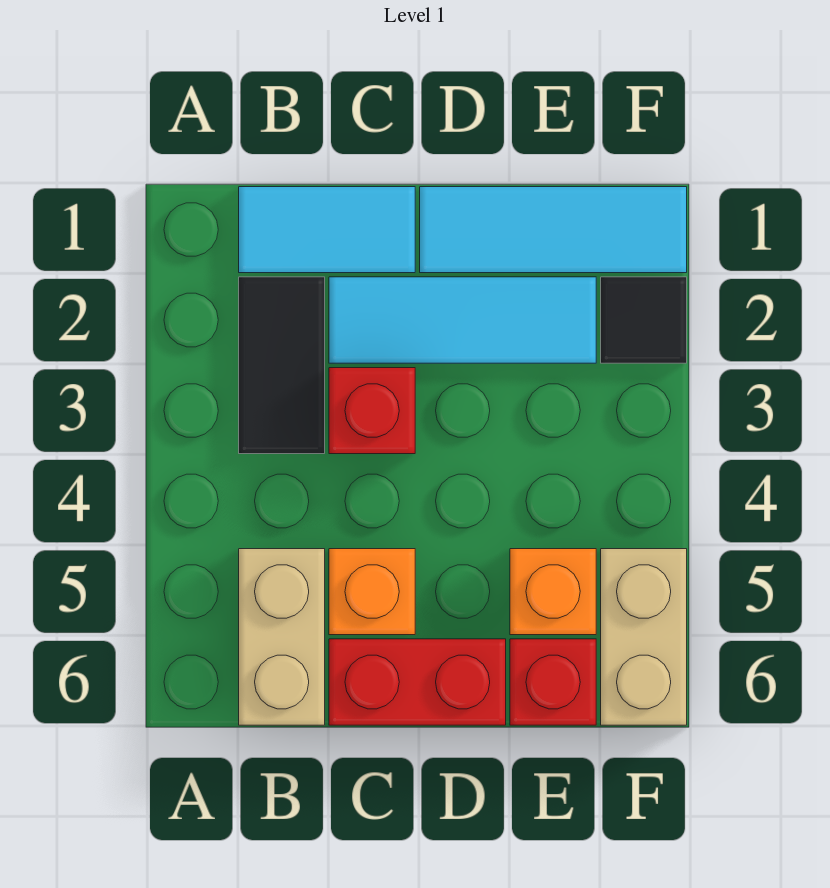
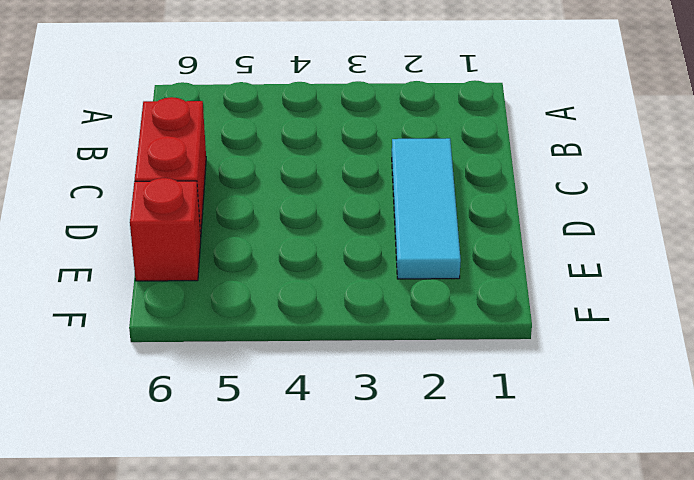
none -> cyan tile B1:C1 level 1
none -> black tile B2:B3 level 1
none -> tan brick B5:B6 level 1

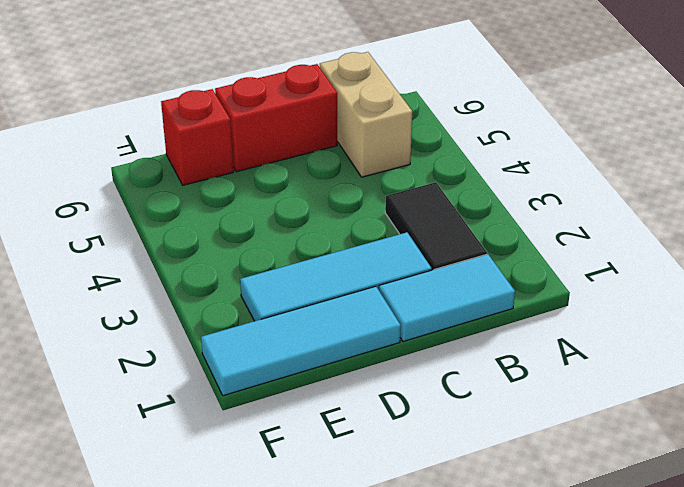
none -> red brick C3 level 1
none -> orange brick C5 level 1
none -> orange brick E5 level 1

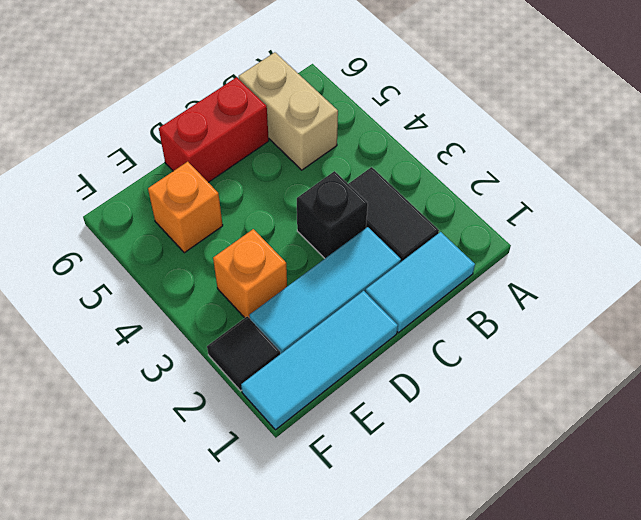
black brick C3 level 1 -> red brick C3 level 1
orange brick E3 level 1 -> orange brick C5 level 1
none -> red brick E6 level 1
none -> tan brick F5:F6 level 1

